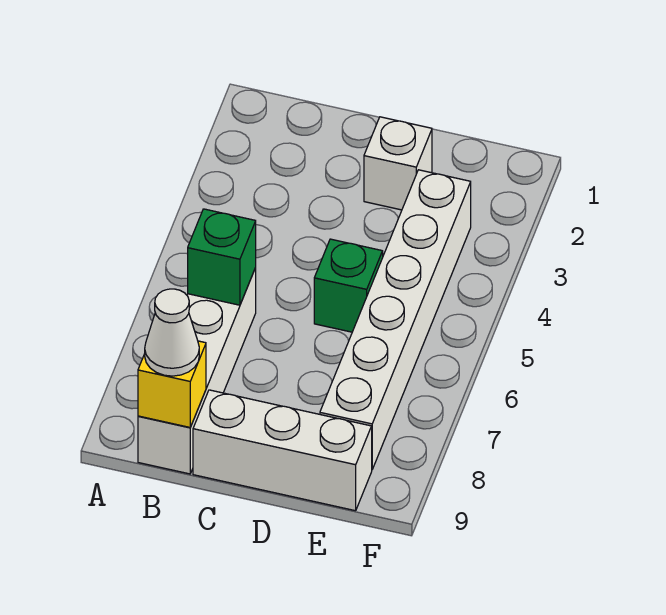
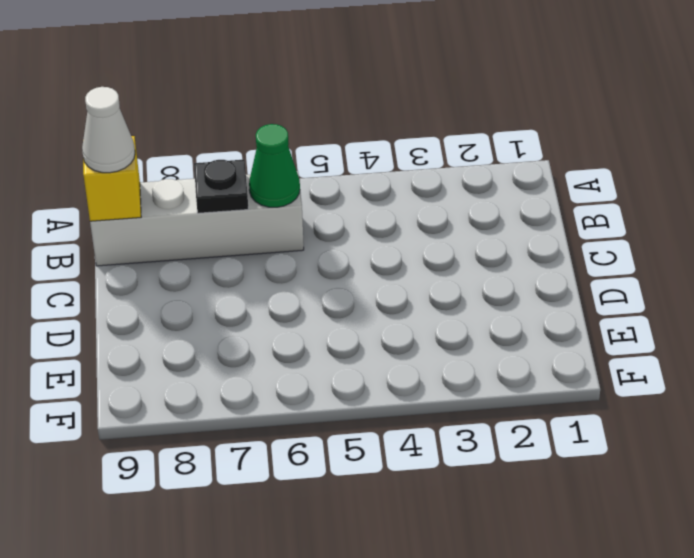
green cone B6 level 2 -> green brick B6 level 2
black plate B7 level 2 -> none
none -> white brick C9:E9 level 1
none -> white brick D2 level 1

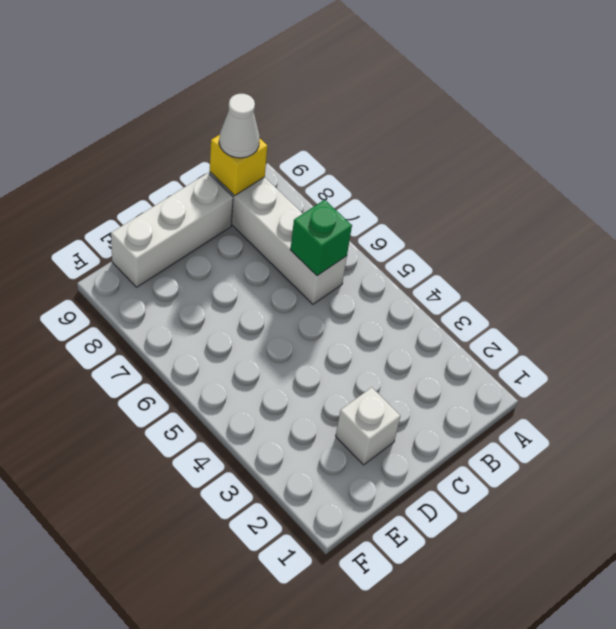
none -> green brick D5 level 1
none -> white brick E3:E8 level 1

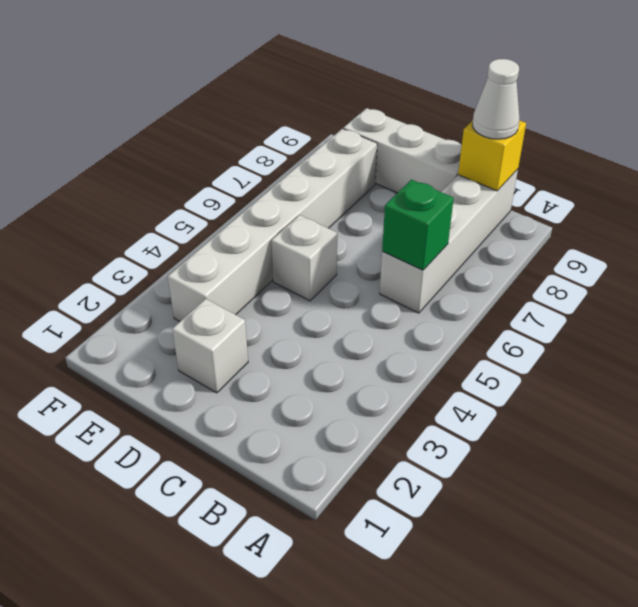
white brick D5 level 1 -> green brick D5 level 1

